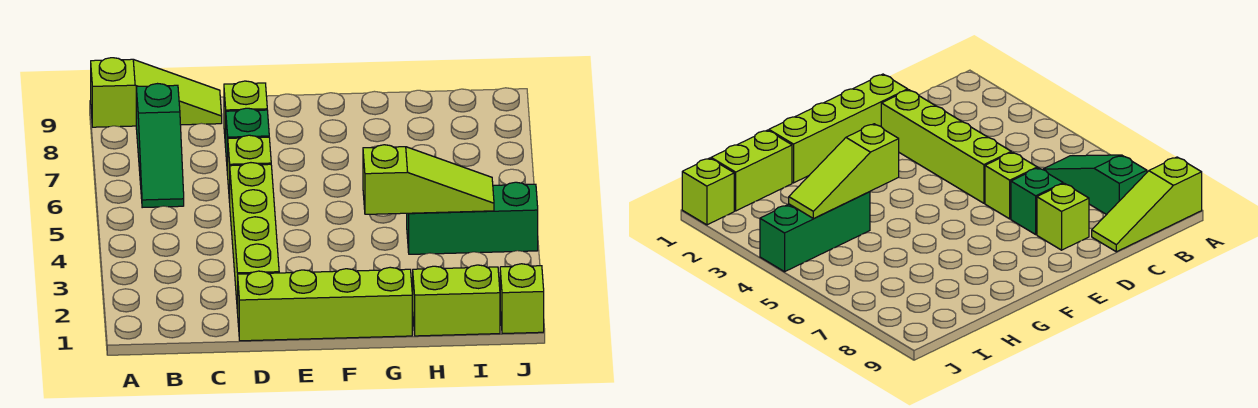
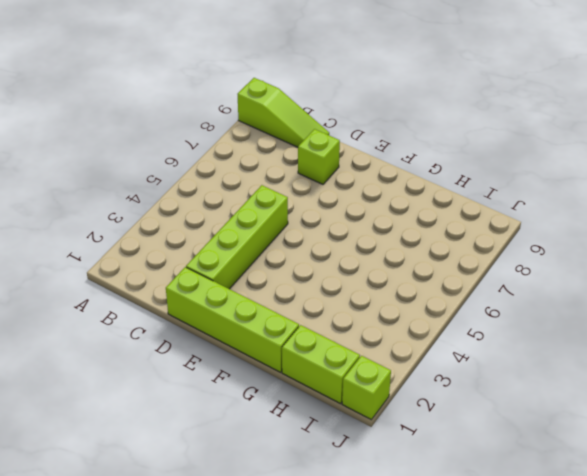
none -> green slope B6:B8 level 1 top 8
none -> lime brick D6 level 1

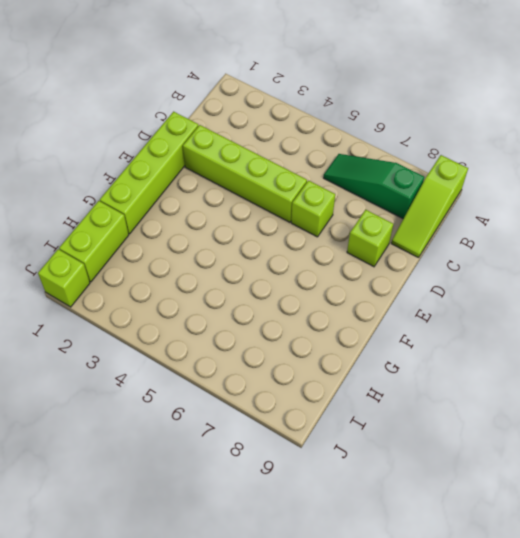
none -> green brick D7 level 1
none -> green brick H4:J4 level 1

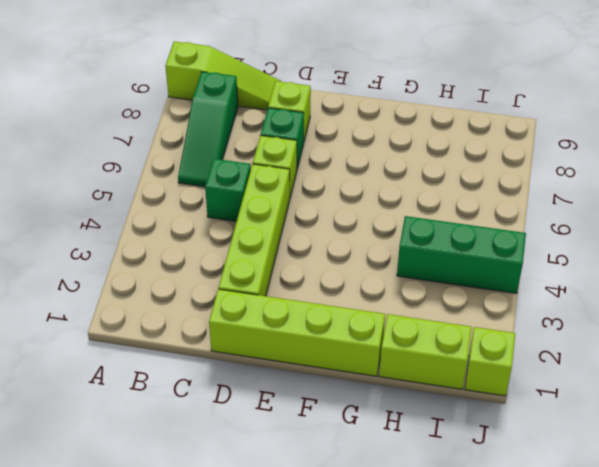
green brick C5 level 1 -> none
none -> lime slope G4:I4 level 2 top G

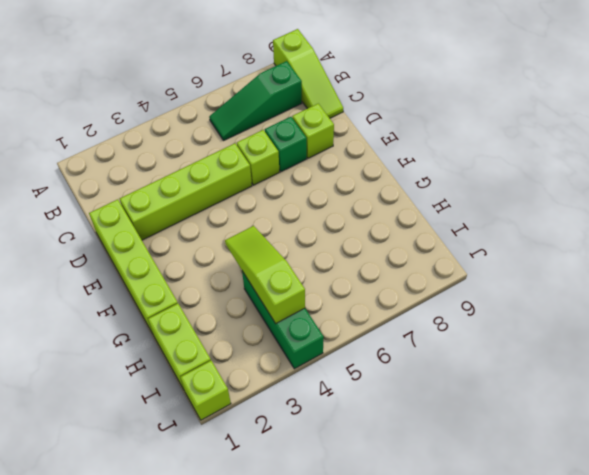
lime slope G4:I4 level 2 top I -> lime slope G4:I4 level 2 top G

